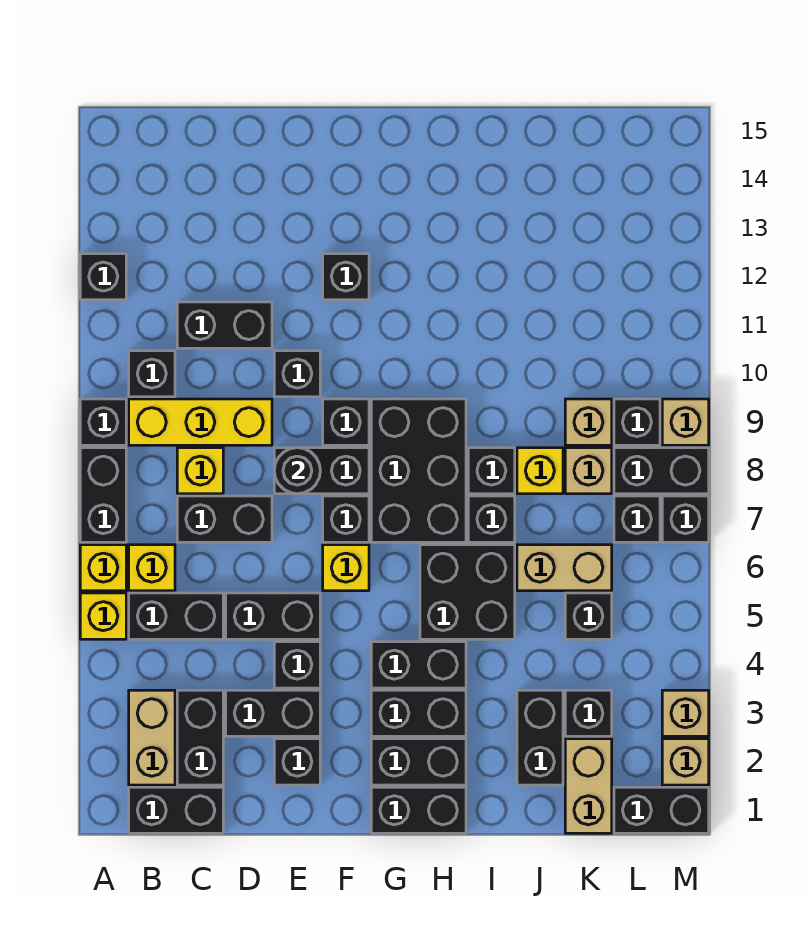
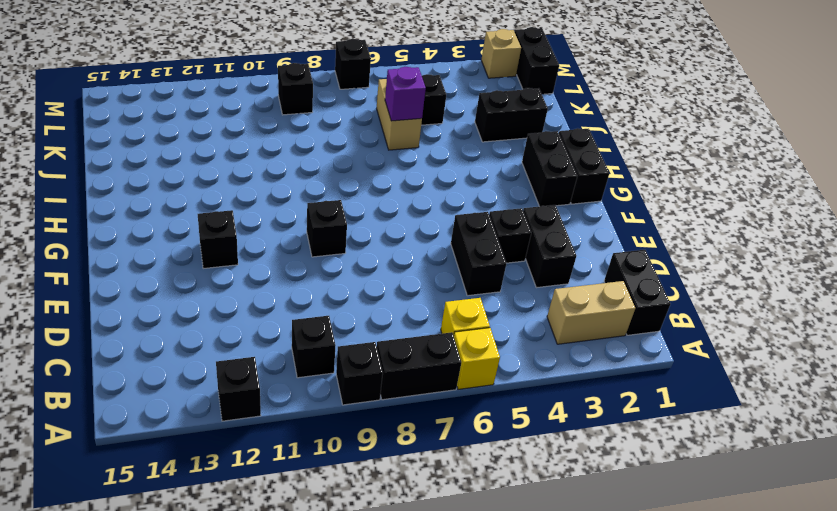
purple brick J6 level 2 -> none
none -> yellow brick A5 level 1
none -> black brick B5:C5 level 1
none -> yellow brick B9:D9 level 1
none -> black brick C2:C3 level 1

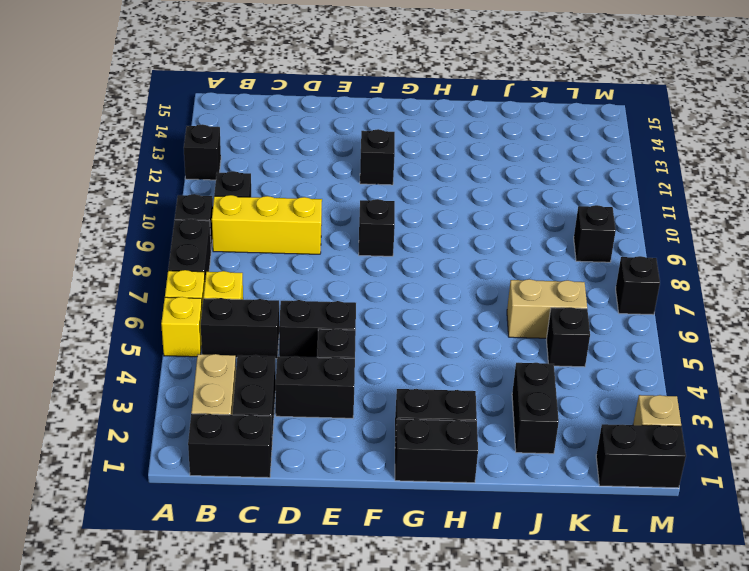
none -> black brick C7:D7 level 1
none -> yellow brick C8 level 1
none -> black brick C11:D11 level 1
none -> black brick E2 level 1

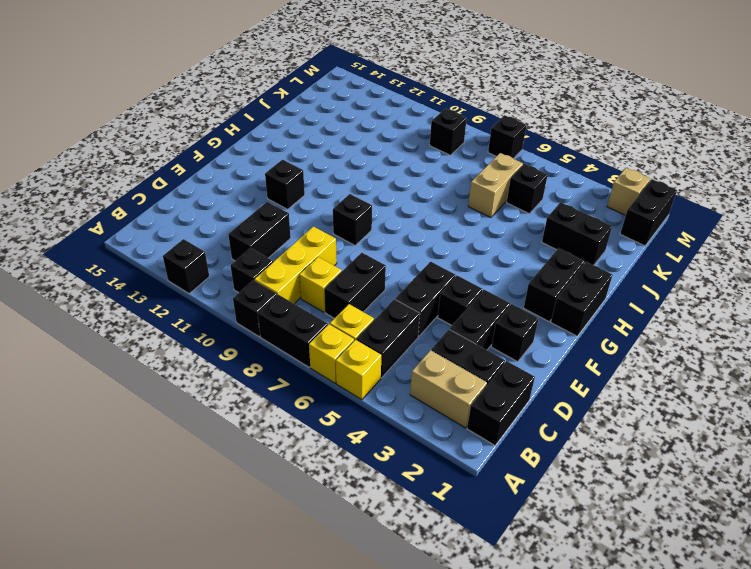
none -> black brick E8:F8 level 1
none -> black brick E10 level 1
none -> yellow brick F6 level 1
none -> black brick F7 level 1

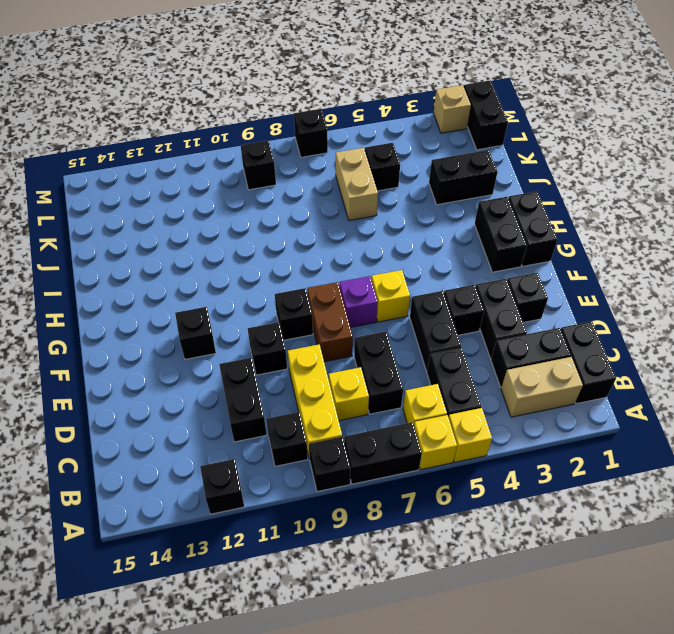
brown brick E8:F8 level 1 -> black brick E8:F8 level 1
purple brick F7 level 1 -> black brick F7 level 1
none -> black brick G3:H3 level 1
none -> black brick G4:H4 level 1
none -> black brick G7:H9 level 1
none -> black brick H5:I6 level 1

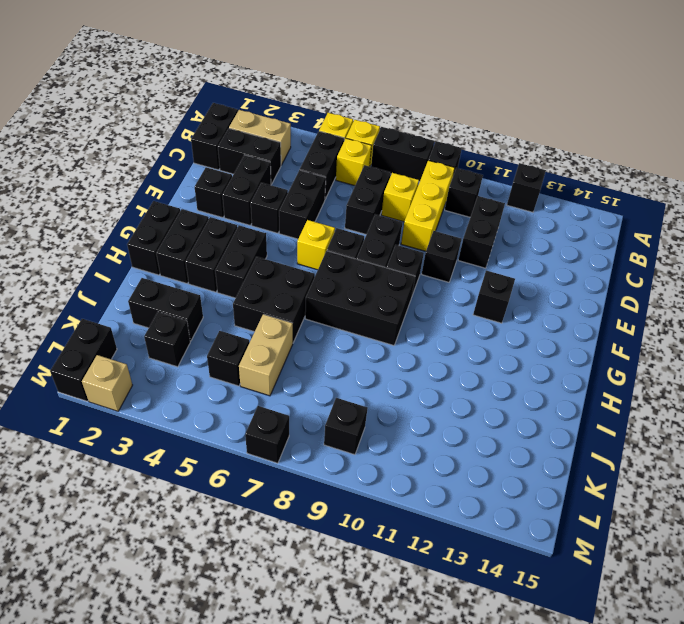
none -> black brick I7 level 1
none -> black brick I8 level 1
none -> yellow brick J8 level 1
none -> tan brick K1:K2 level 1

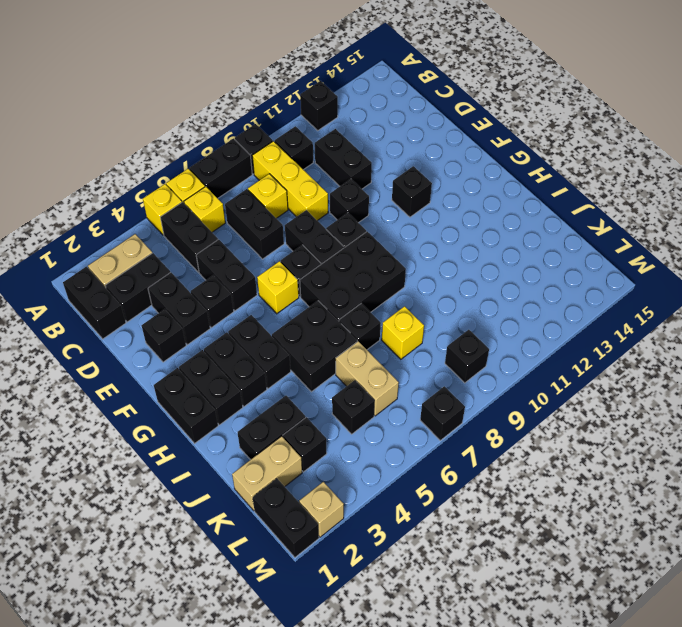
none -> black brick I8 level 1
none -> tan brick K8 level 1
none -> tan brick K9 level 1
none -> black brick L7 level 1

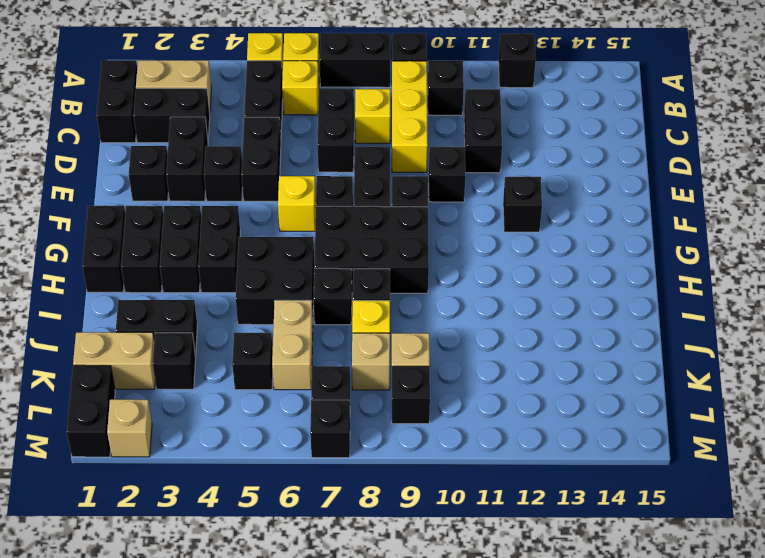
none -> black brick L8:M8 level 1
none -> tan brick M3 level 1
none -> tan brick M9 level 1
none -> black round brick E8 level 2

